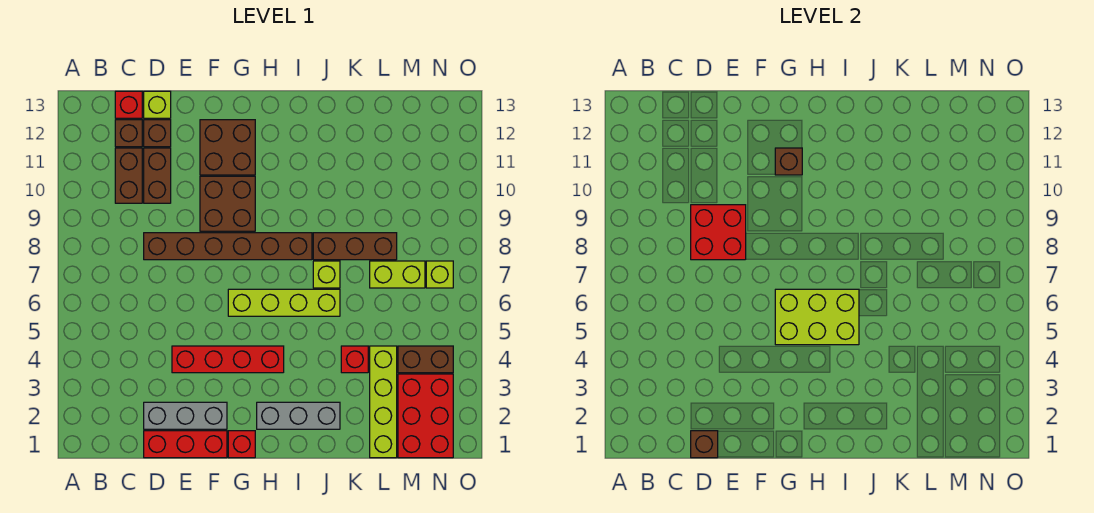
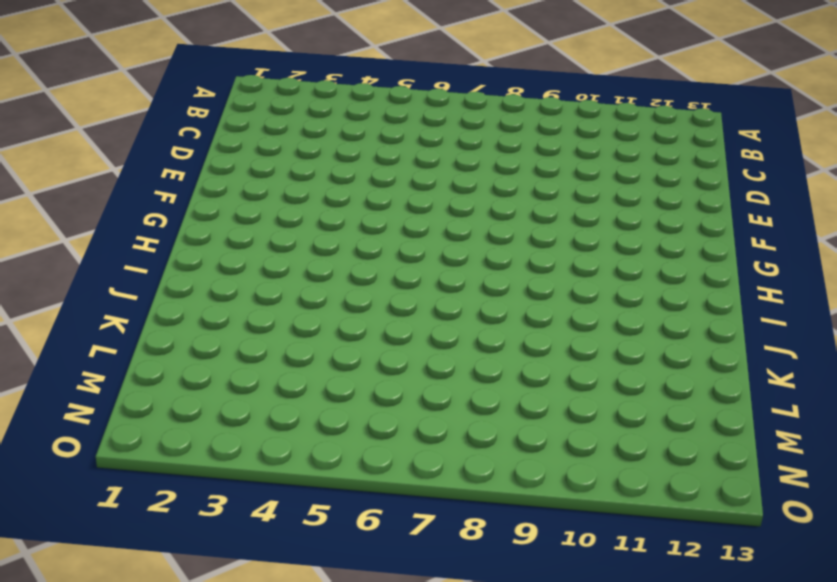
none -> brown brick C10:C11 level 1
none -> brown brick C12 level 1
none -> red brick C13 level 1

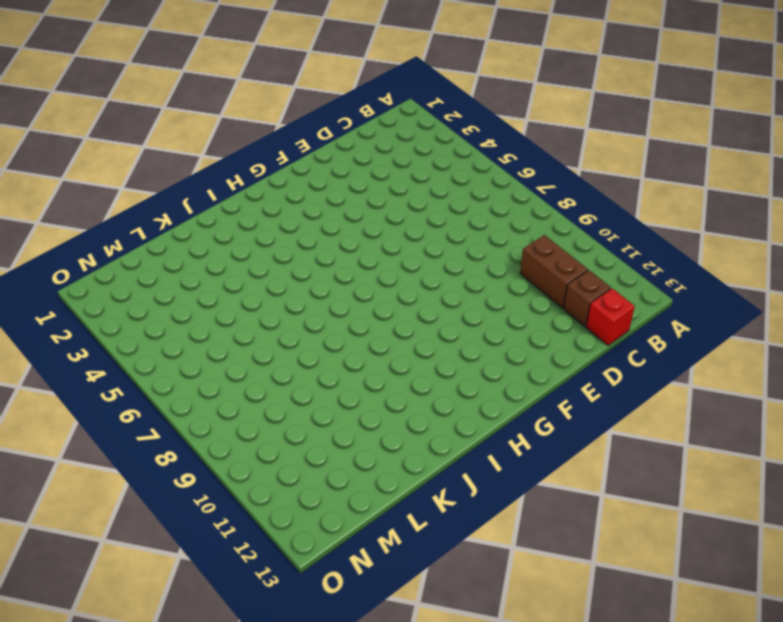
none -> red brick D1:F1 level 1
none -> grey brick D2:F2 level 1
none -> brown brick D8:I8 level 1

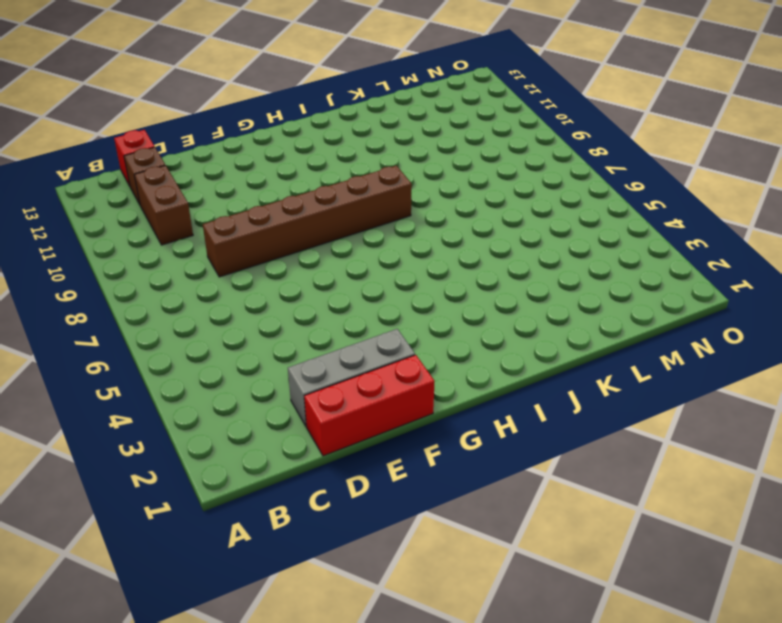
none -> brown brick D10:D11 level 1
none -> brown brick D12 level 1
none -> lime brick D13 level 1

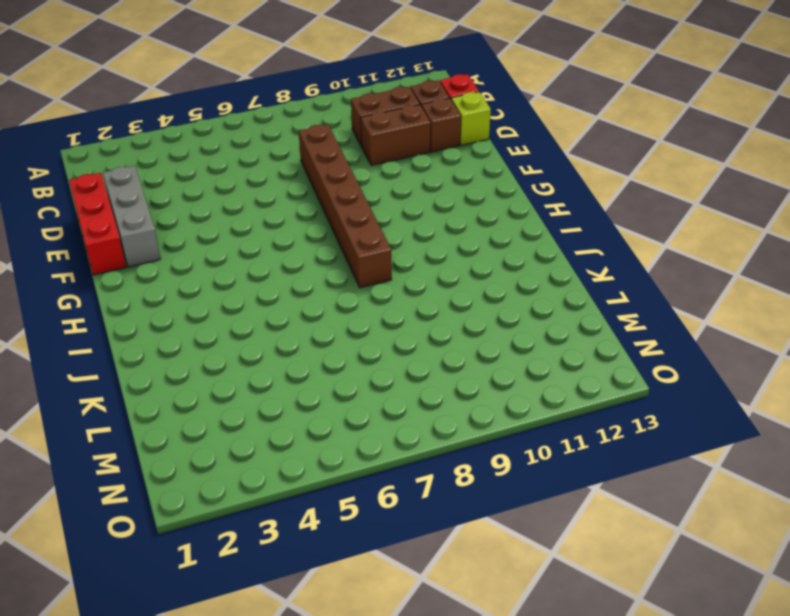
none -> red brick E4:H4 level 1
none -> brown brick F9:G10 level 1
none -> brown brick F11:G12 level 1

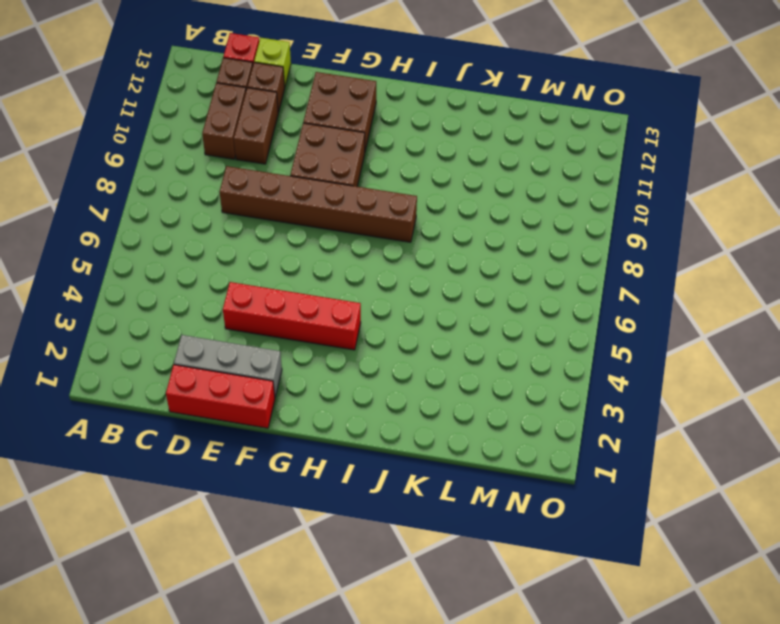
none -> red brick G1 level 1
none -> lime brick G6:J6 level 1
none -> grey brick H2:J2 level 1

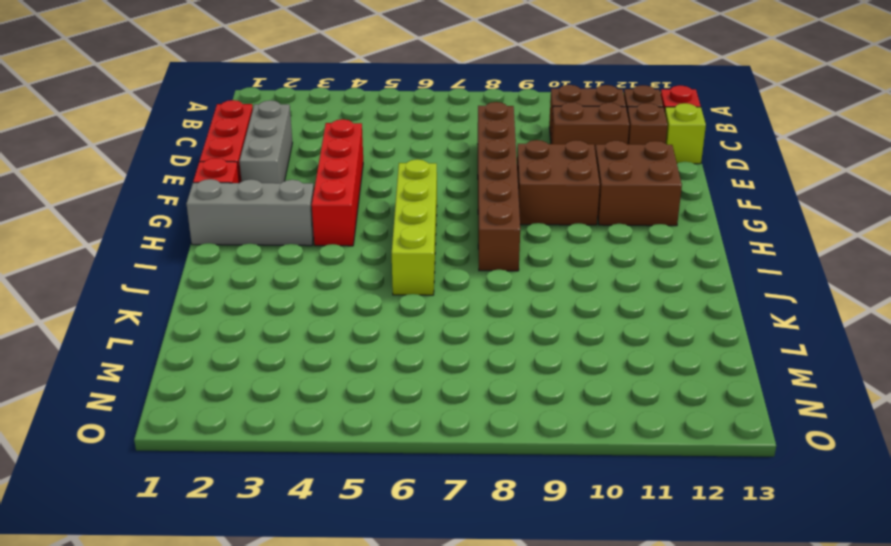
grey brick H1:H3 level 1 -> grey brick H2:J2 level 1
none -> lime brick J7 level 1
none -> brown brick J8:L8 level 1
none -> red brick K4 level 1

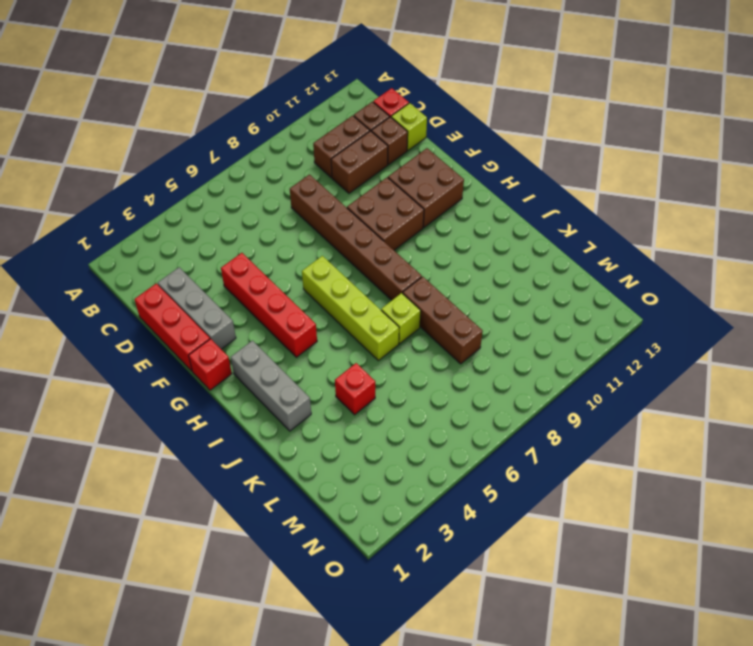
none -> lime brick L1:L4 level 1
none -> lime brick L7:M7 level 1
none -> red brick M1:N3 level 1

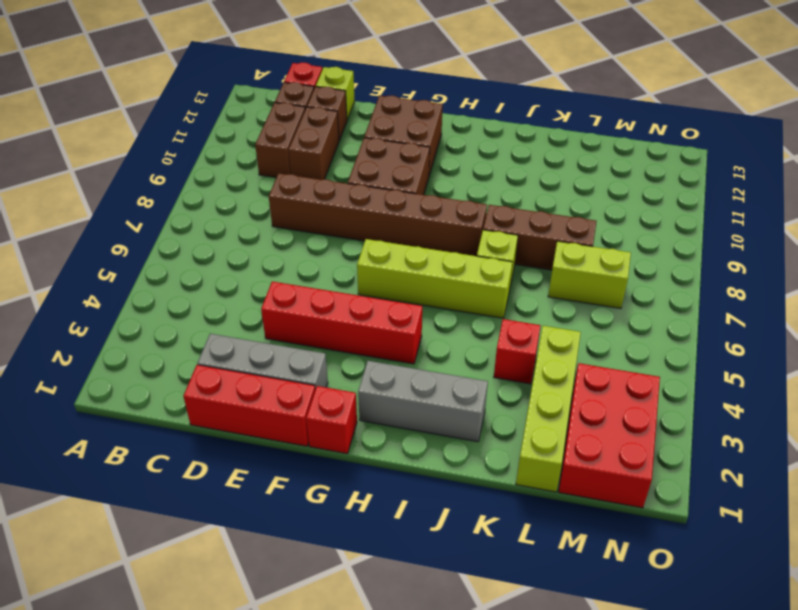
none -> brown brick M4:N4 level 1
none -> lime brick N7 level 1
none -> brown brick D1 level 2

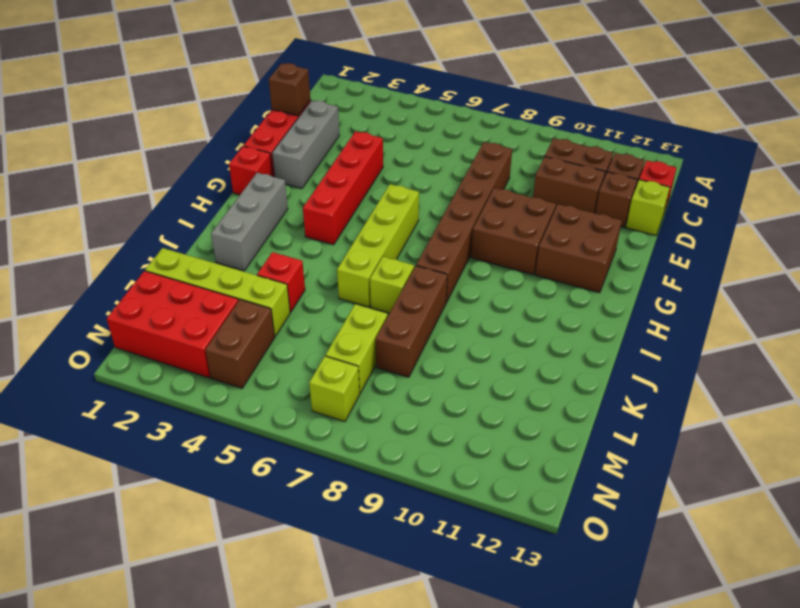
none -> red brick D8:E9 level 2
none -> lime brick G5:I6 level 2
none -> brown brick G11 level 2

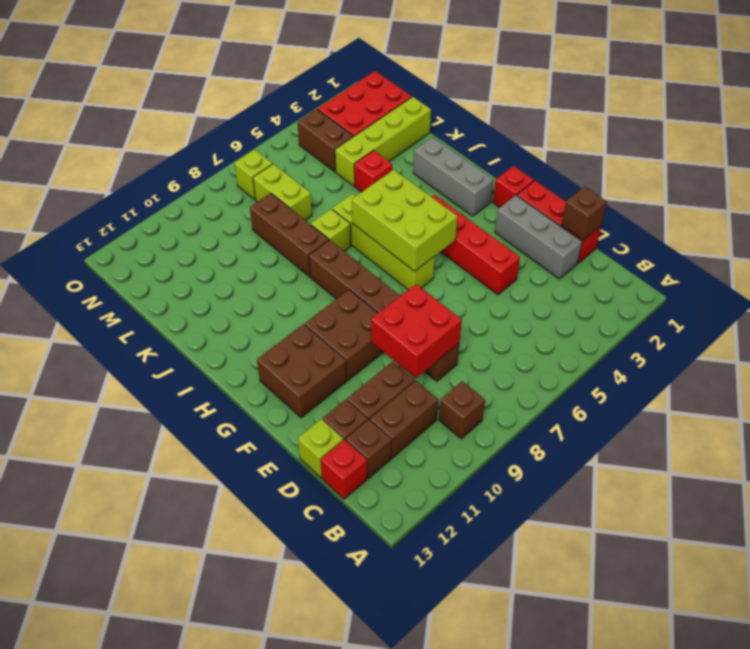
brown brick B9 level 1 -> brown brick G11 level 2

